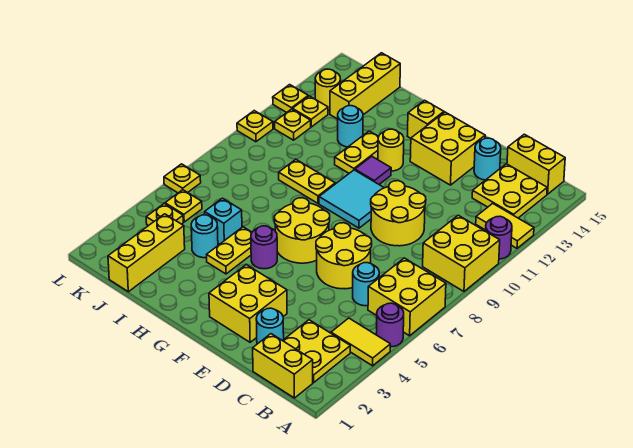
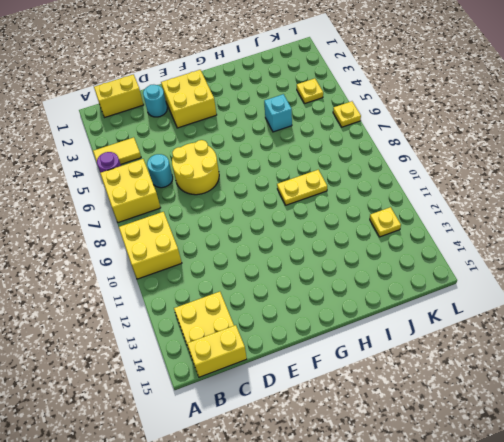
none -> purple round brick A11 level 1
none -> yellow tile A12:B12 level 1
none -> yellow plate B2:C3 level 1
none -> yellow round brick D9:E10 level 1

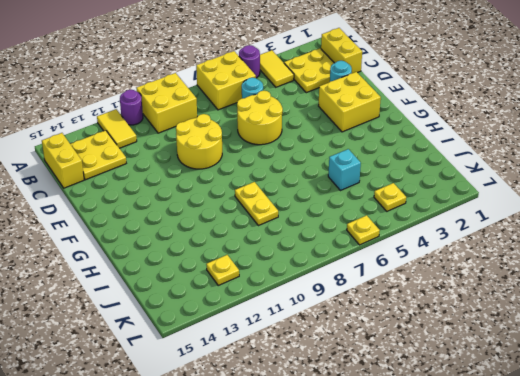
none -> cyan round brick D14 level 1
none -> yellow brick E13:F14 level 1
none -> yellow round brick F6:G7 level 1
none -> cyan tile F9:G10 level 1

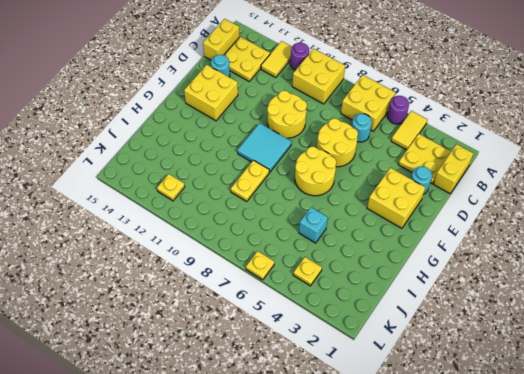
none -> purple round brick G5 level 1
none -> purple tile G11 level 1
none -> yellow round brick G12 level 1
none -> yellow brick G14 level 1

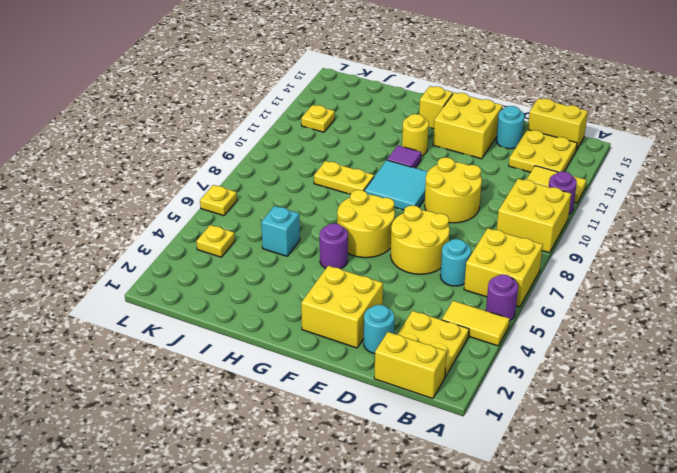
none -> yellow plate H4:H5 level 1
none -> yellow plate H11:H12 level 1
none -> cyan round brick I4 level 1
none -> cyan round brick I12 level 1

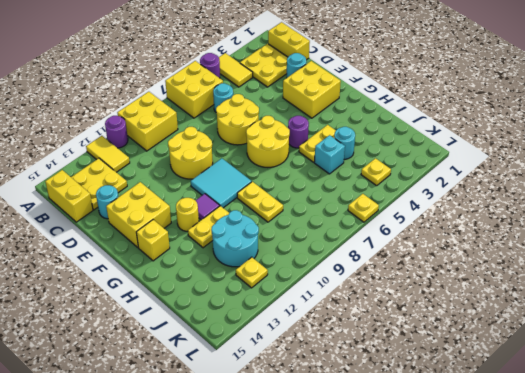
cyan round brick I11:J12 level 1 -> cyan round brick I12 level 1
none -> yellow brick J1:J3 level 1
none -> yellow brick J13:J15 level 1
none -> yellow plate K5 level 1
none -> yellow plate K11 level 1

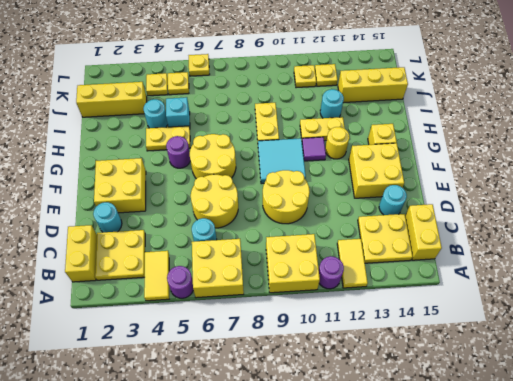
none -> yellow round brick K13 level 1
none -> yellow plate L10 level 1
none -> yellow plate L12 level 1

